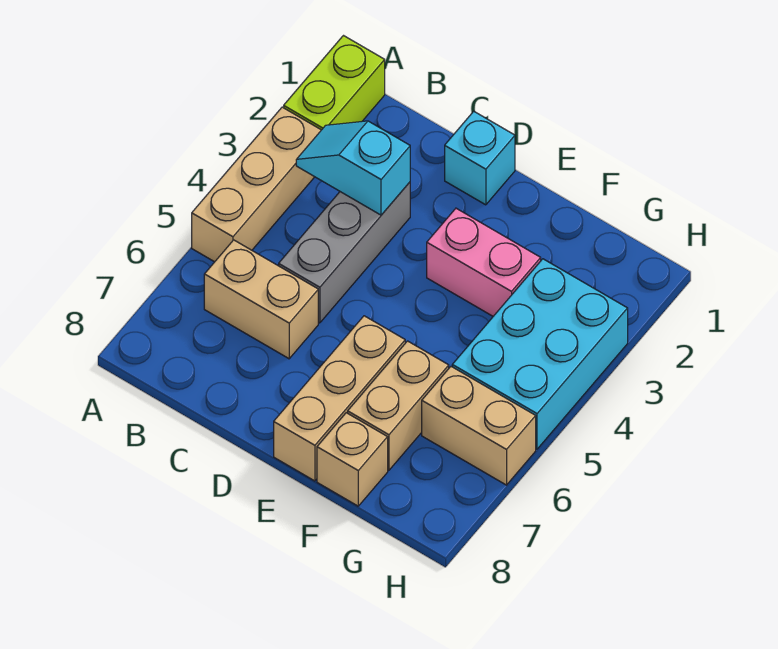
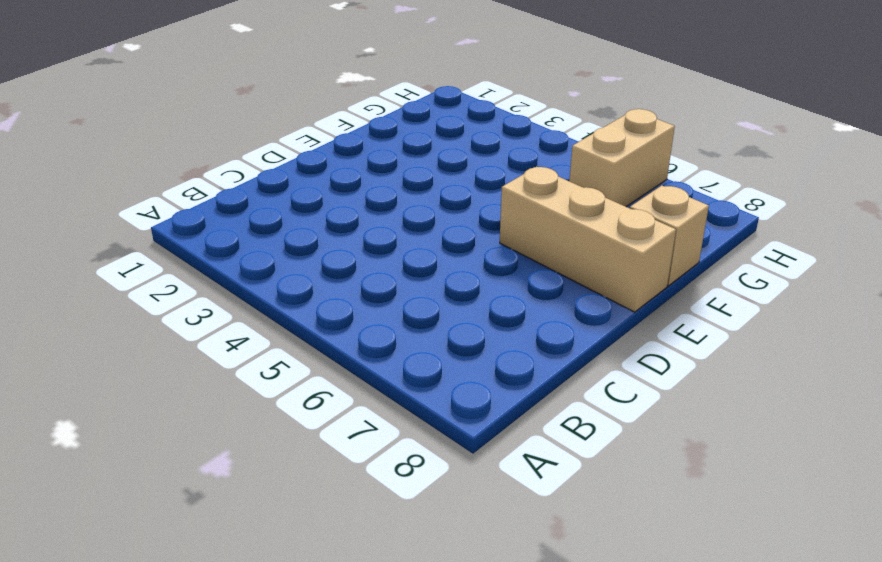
none -> lime brick A1:A2 level 1
none -> tan brick A3:A5 level 1
none -> tan brick B6:C6 level 1

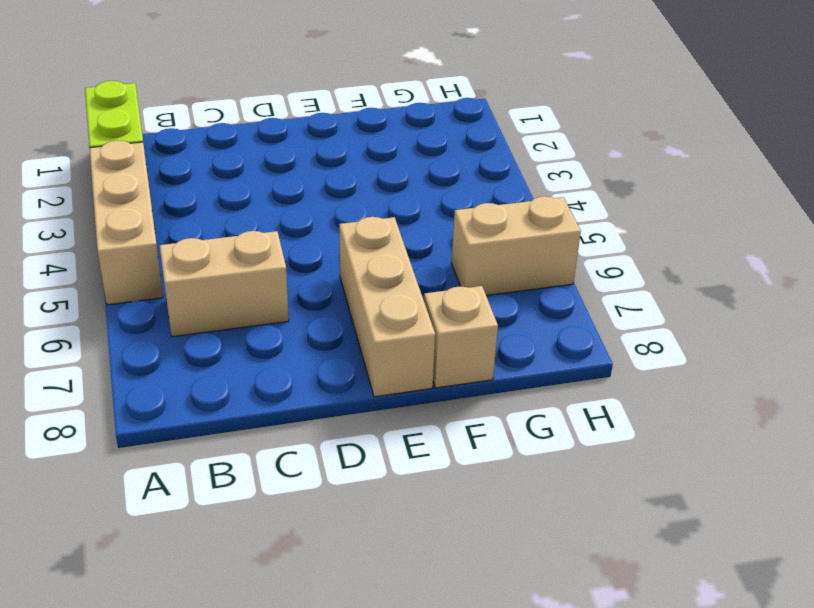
none -> grey brick C3:C5 level 1
none -> cyan brick D1 level 1
none -> pink brick E3:F3 level 1

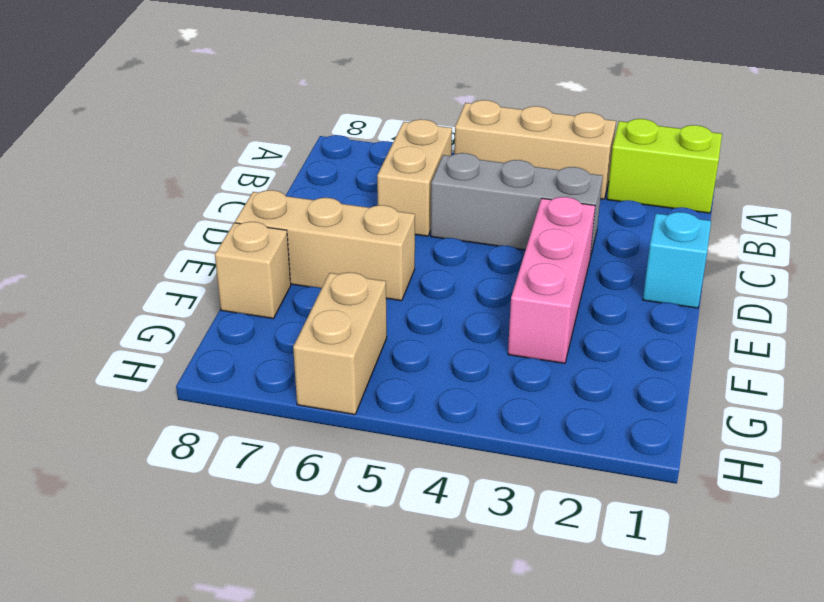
pink brick D3:F3 level 1 -> pink brick E3:F3 level 1
none -> tan brick F6:F7 level 1
none -> cyan brick G3:H5 level 1
none -> cyan slope B3:C3 level 2 top C

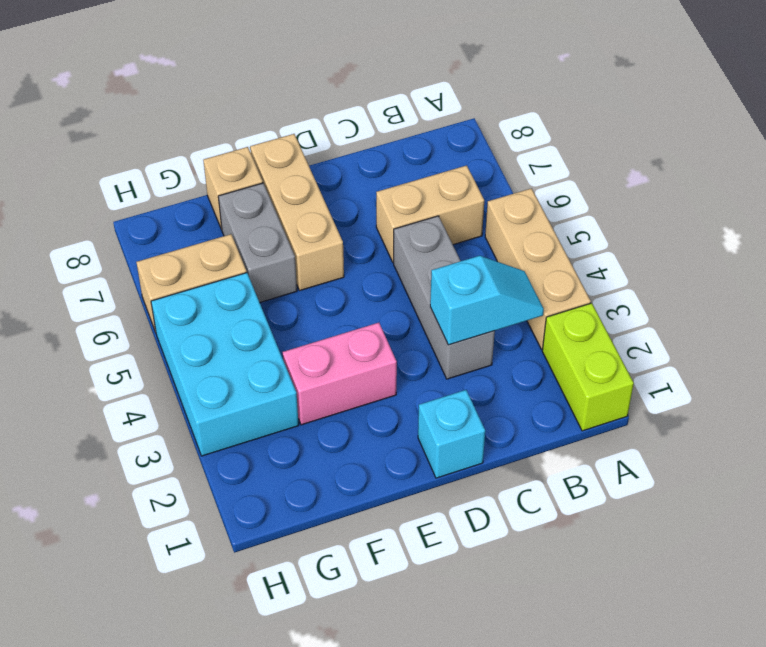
grey brick F6:F7 level 1 -> tan brick F6:F7 level 1

